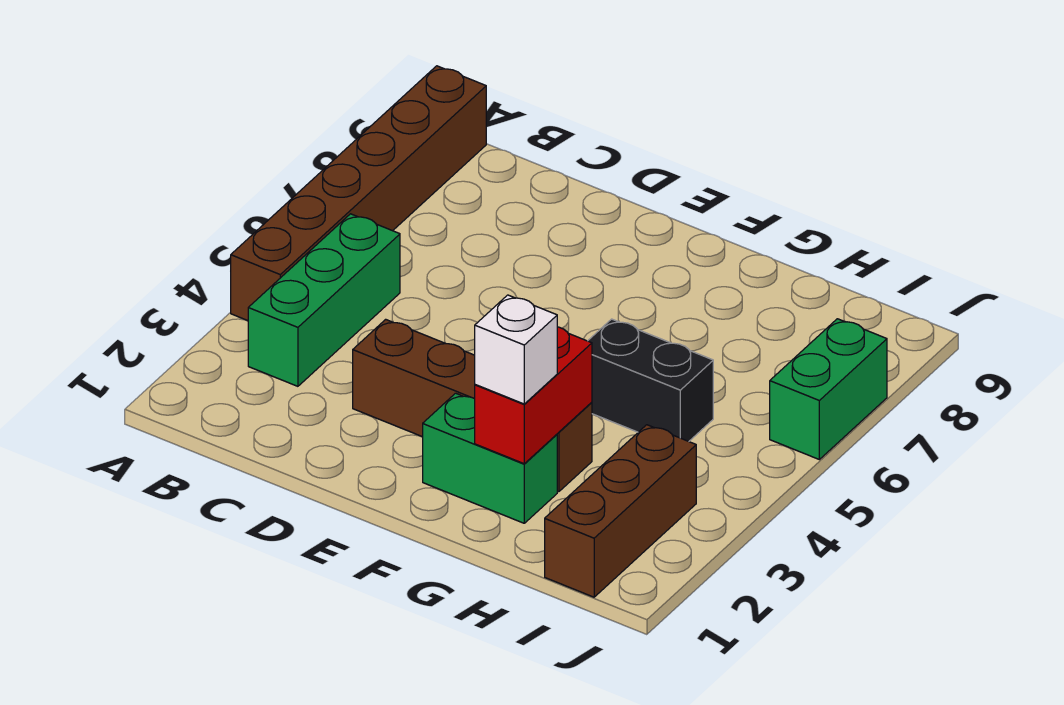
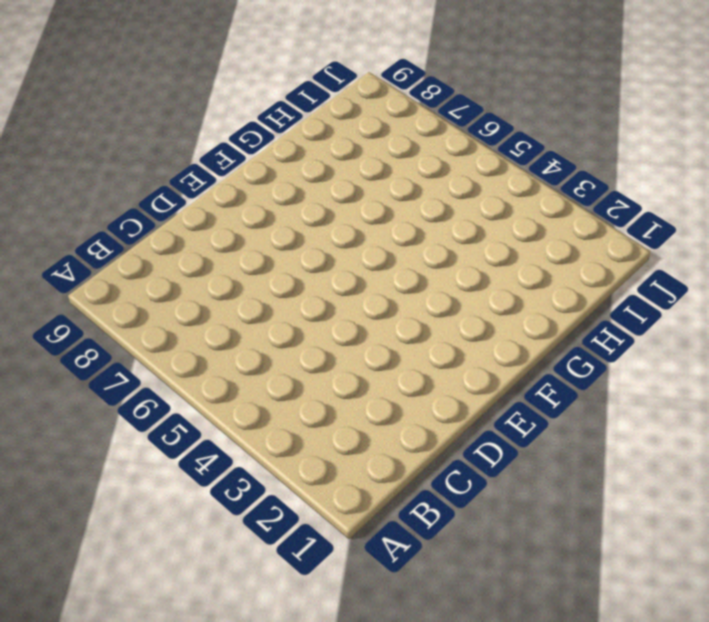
none -> brown brick A4:A9 level 1
none -> green brick B3:B5 level 1

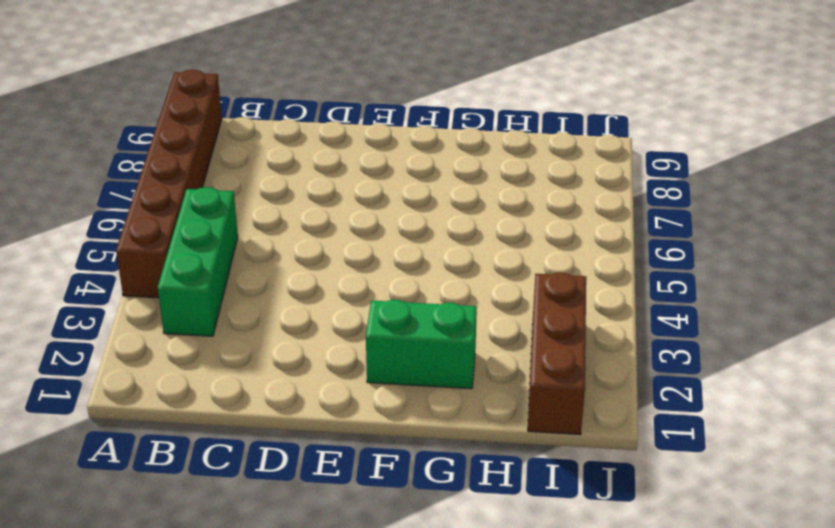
none -> brown brick D3:G3 level 1
none -> black brick G5:H5 level 1

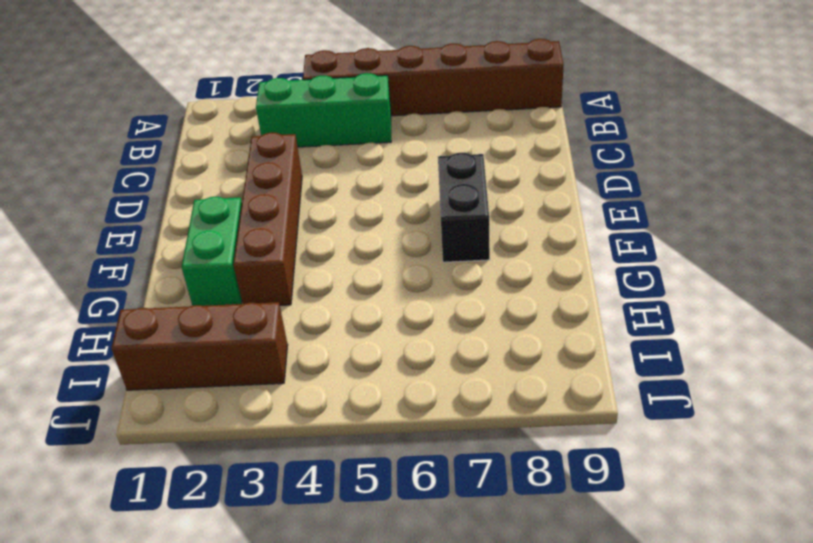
black brick E7:F7 level 1 -> black brick G5:H5 level 1
none -> green brick J6:J7 level 1
none -> red brick G2:G3 level 2

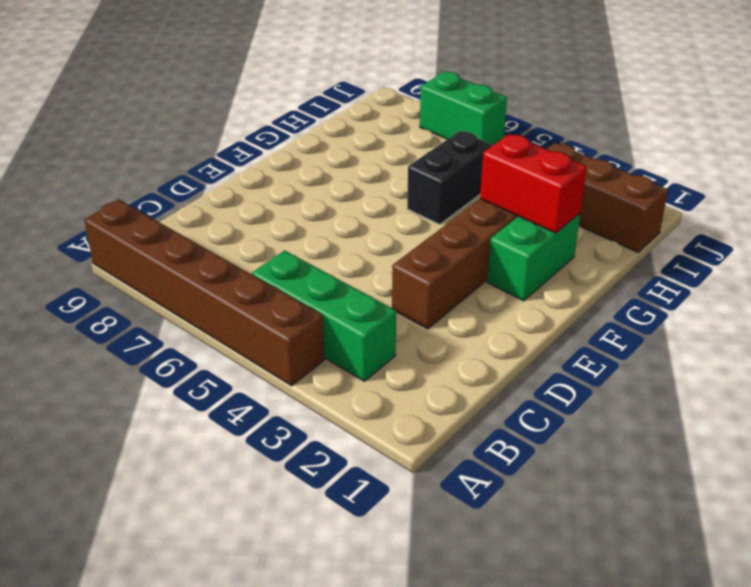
none -> white brick G2 level 3

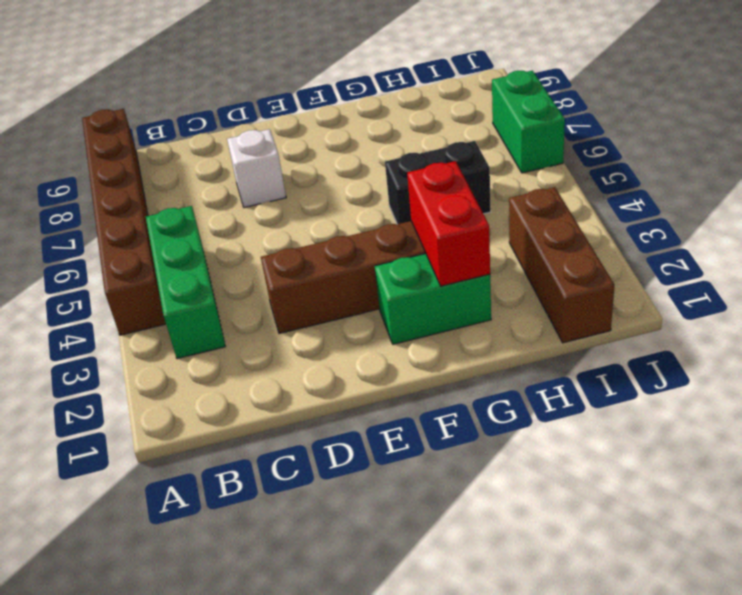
white brick D7 level 1 -> white brick G2 level 3

